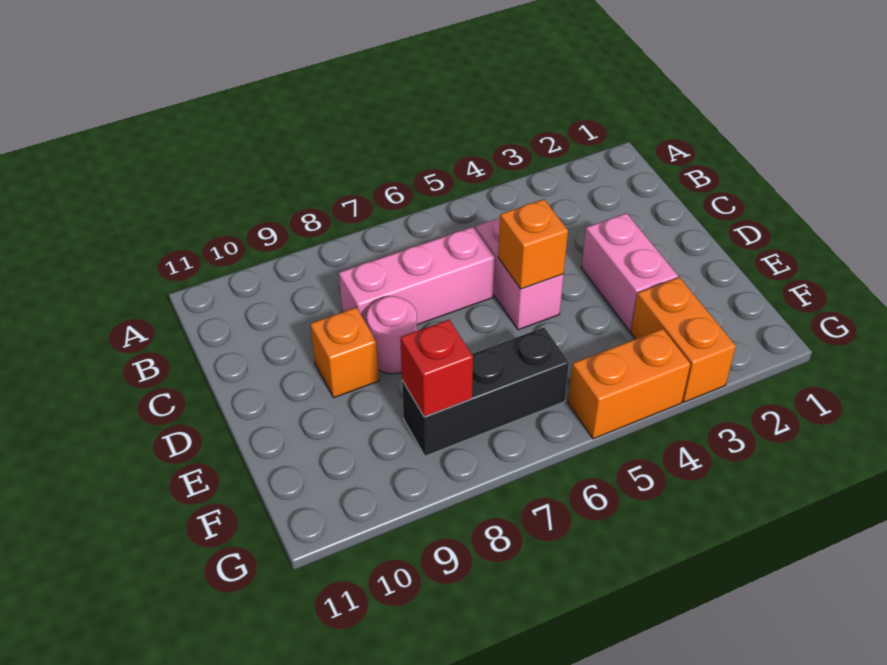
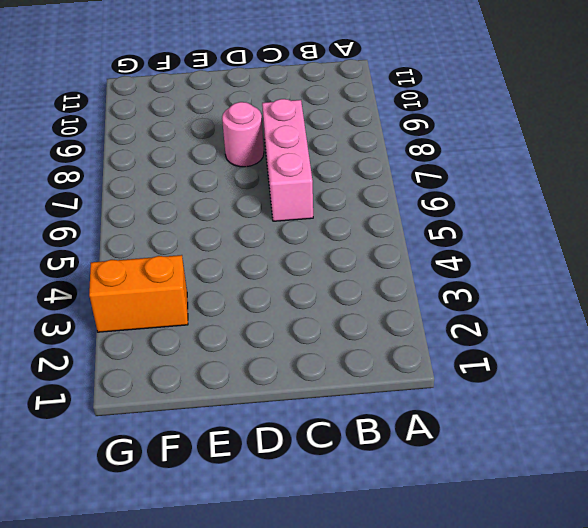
none -> pink brick C5:D5 level 1
none -> pink brick D3:E3 level 1

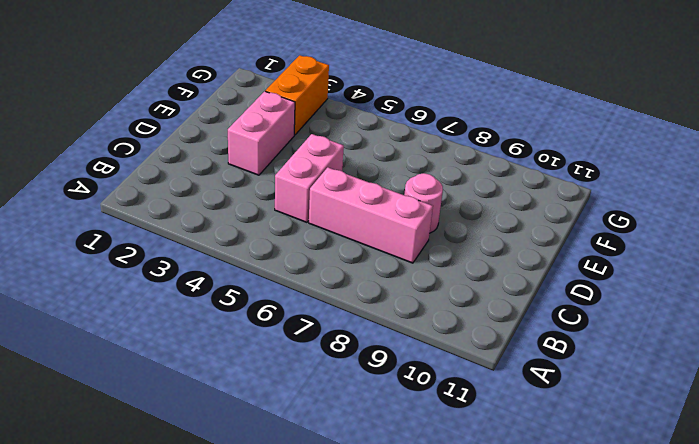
none -> orange brick D9 level 1
none -> black brick F6:F8 level 1

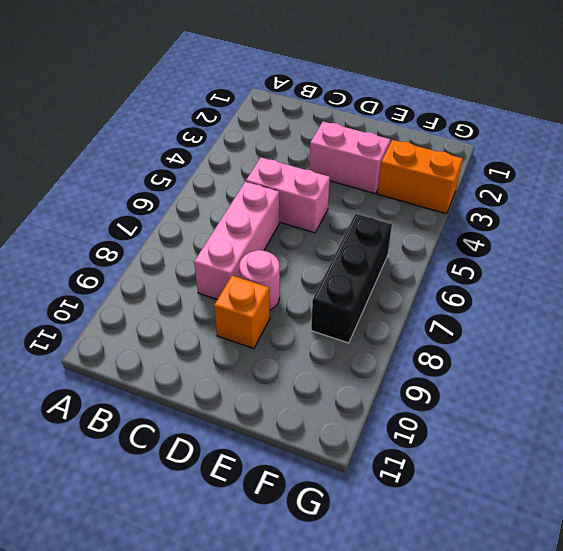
none -> orange brick G4:G5 level 1
none -> orange brick D5 level 2

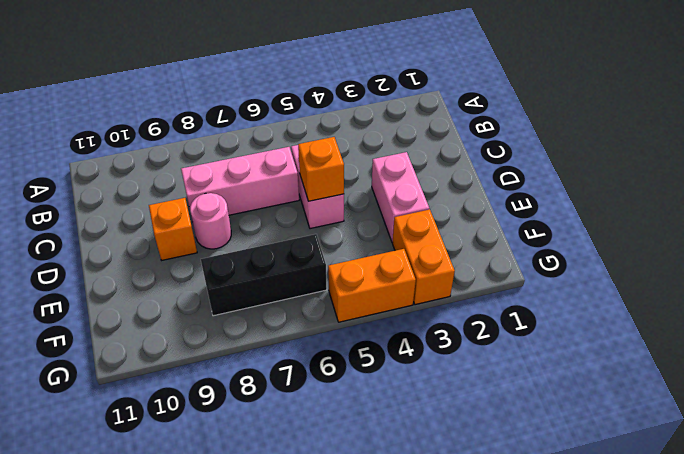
none -> red brick F8 level 2

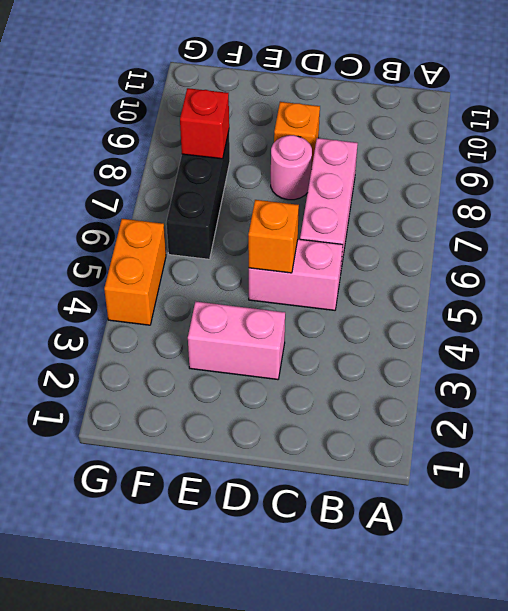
none -> orange brick F3:G3 level 1

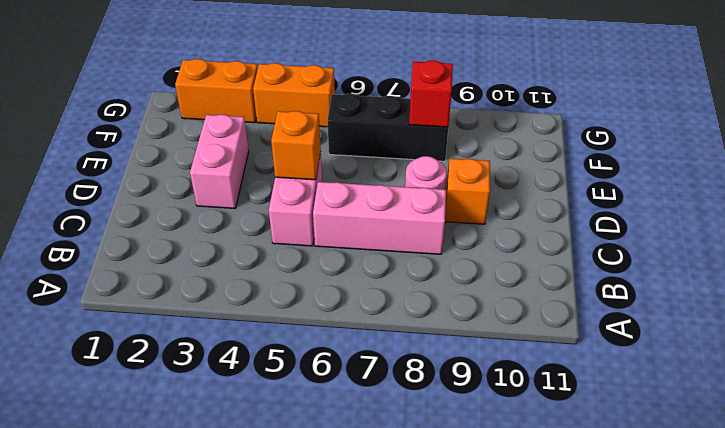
orange brick G2:G3 level 1 -> orange brick F3:G3 level 1

